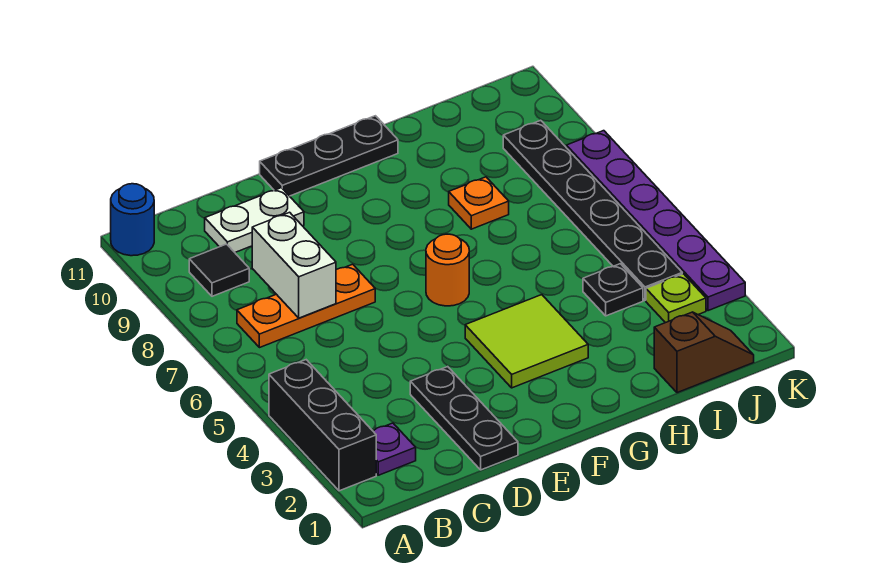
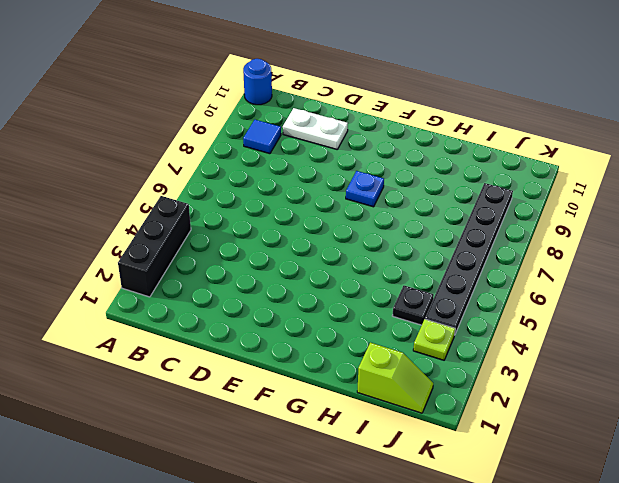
blue tile B9 level 1 -> black tile B9 level 1
blue plate F8 level 1 -> none
lime slope I1:J1 level 1 top I -> brown slope I1:J1 level 1 top I
none -> purple plate B2 level 1
none -> orange plate B7:D7 level 1
none -> black plate D1:D3 level 1

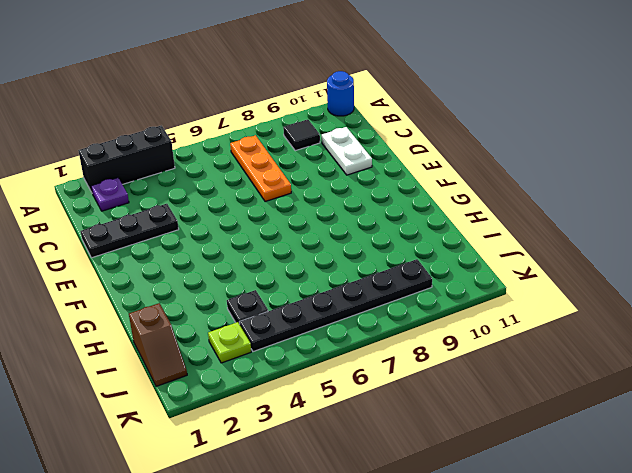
none -> black plate E11:G11 level 1
none -> lime tile F3:G4 level 1
none -> orange round brick F6 level 1

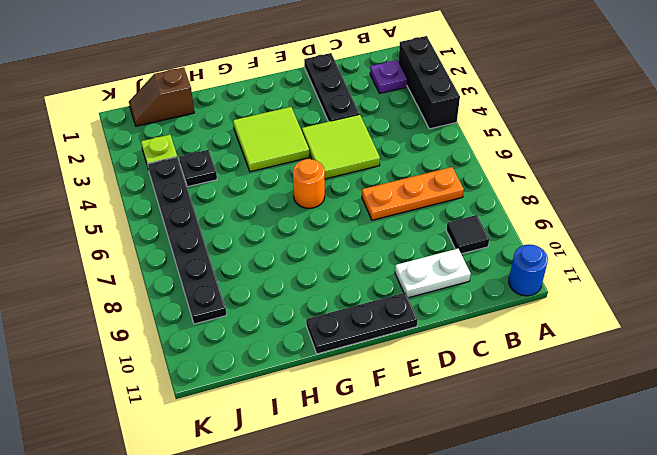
lime tile D4:E5 level 1 -> none
none -> orange plate H8 level 1
none -> purple plate K3:K8 level 1
none -> white brick C7:C8 level 2

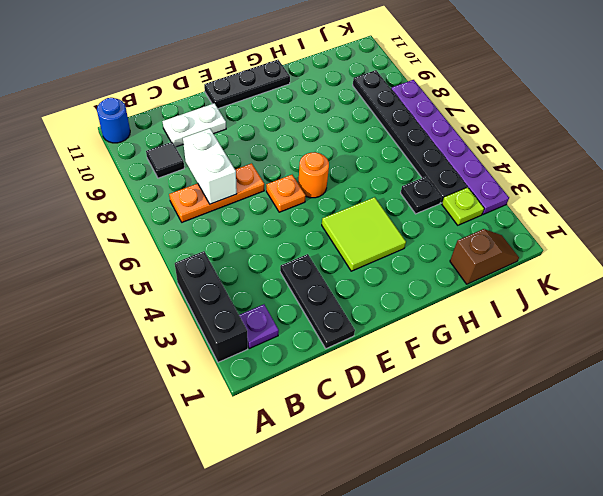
orange plate E6 level 1 -> orange plate H8 level 1

